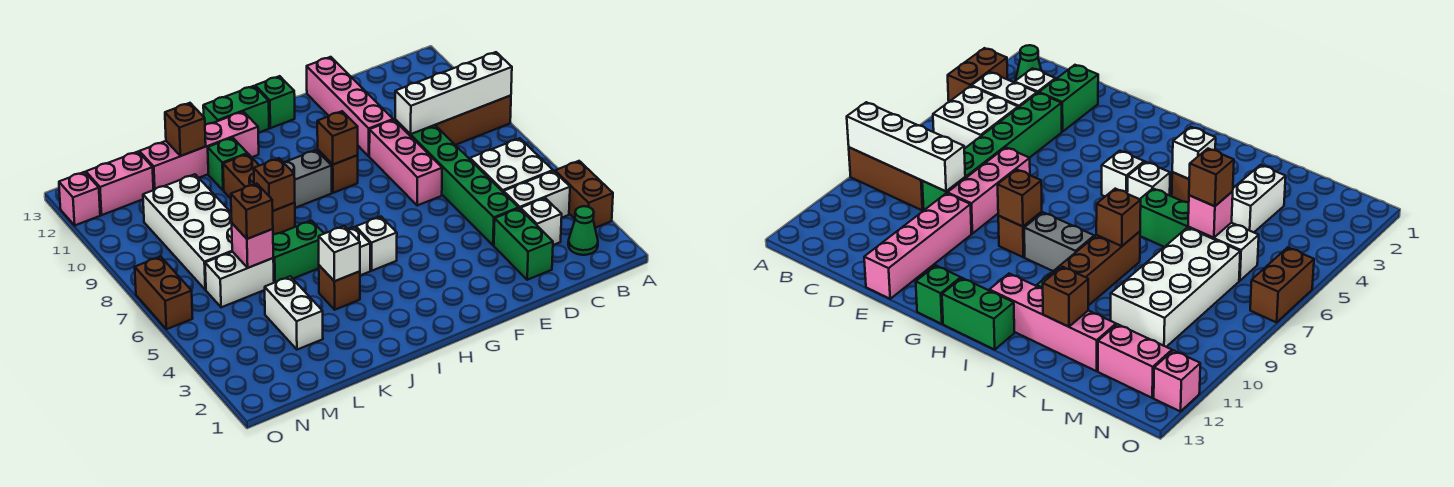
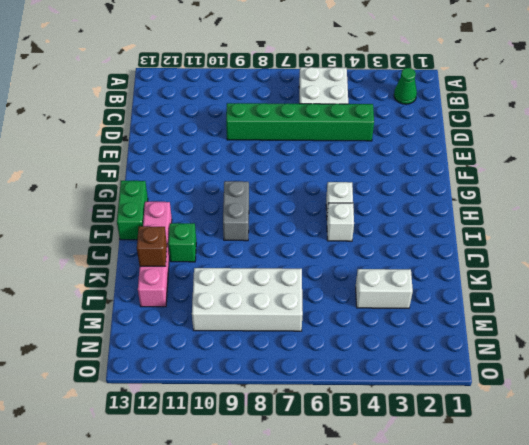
none -> brown brick A3:A4 level 1
none -> brown brick A9:C9 level 1
none -> white brick B4:C4 level 1
none -> white brick C3 level 1

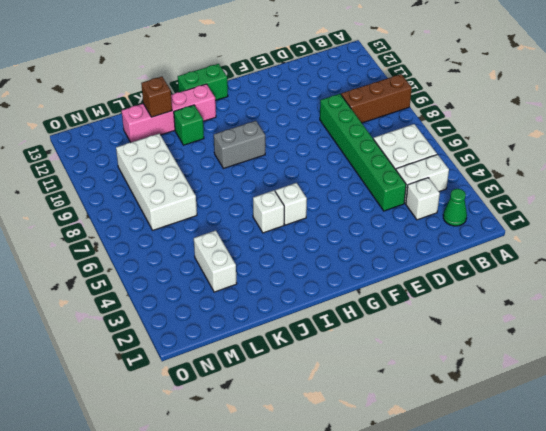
none -> brown brick A3:A4 level 1
none -> green brick D2:D3 level 1
none -> pink brick E7:E9 level 1
none -> pink brick E10:E13 level 1

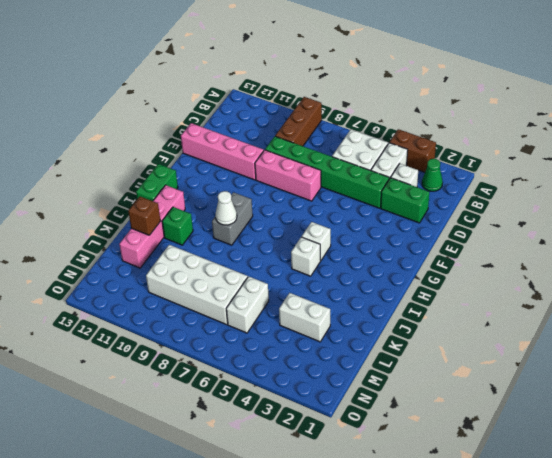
white cone I9 level 2 -> none
none -> brown brick G9 level 1
none -> green brick G13 level 1
none -> brown brick J4 level 1
none -> green brick J6:K6 level 1

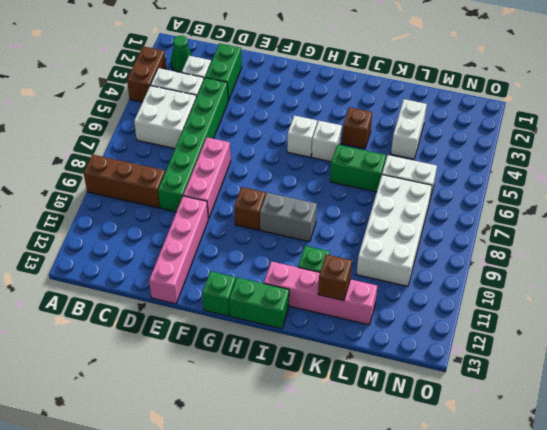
none -> brown brick J8:J10 level 1
none -> pink brick M12:N12 level 1
none -> brown brick O6:O7 level 1
none -> pink brick O12 level 1

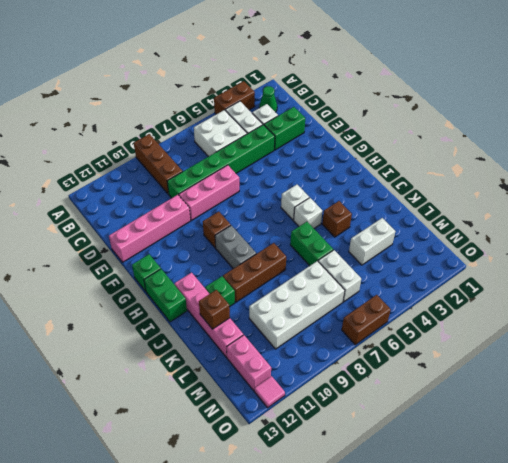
pink tile O12 level 1 -> pink brick O12 level 1
none -> white brick A9:D9 level 2
none -> brown brick G9 level 2
none -> white brick J4 level 2
none -> brown brick J8 level 2

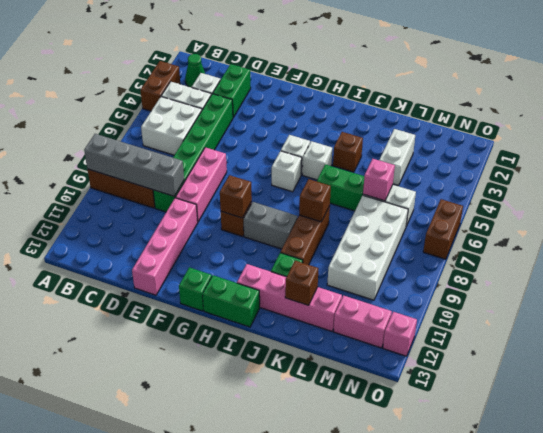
grey brick A9:D9 level 2 -> white brick A9:D9 level 2
white brick H6 level 1 -> white brick J4 level 2
none -> brown brick L6 level 3

